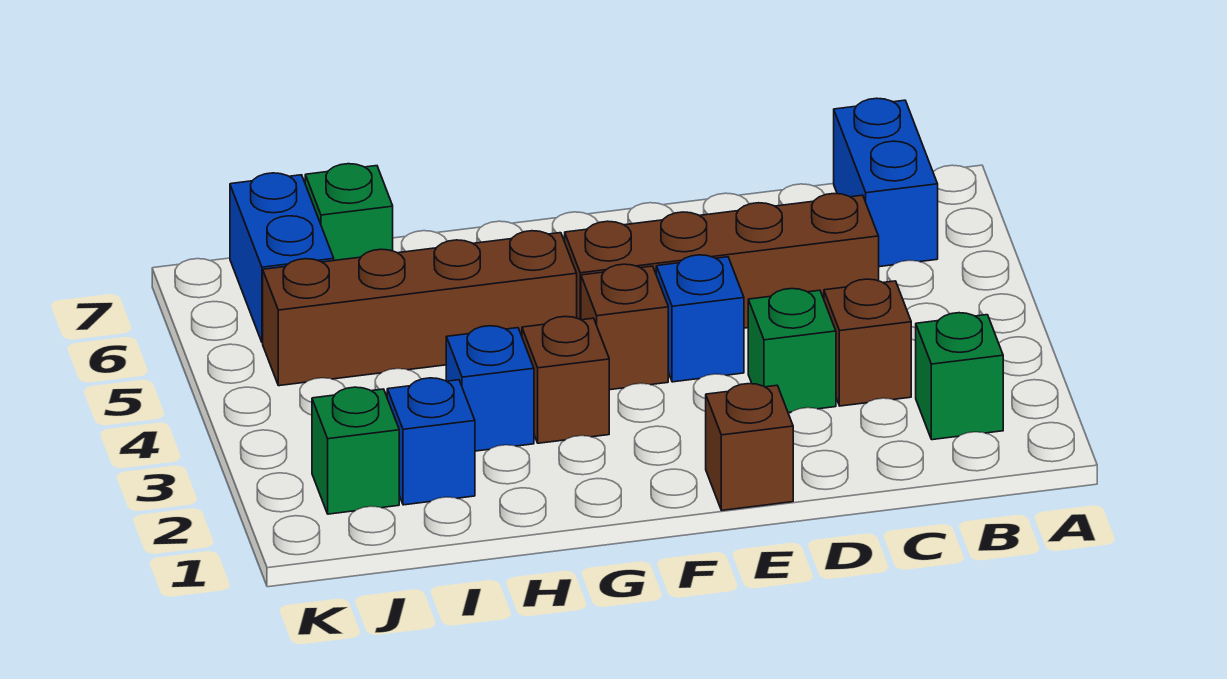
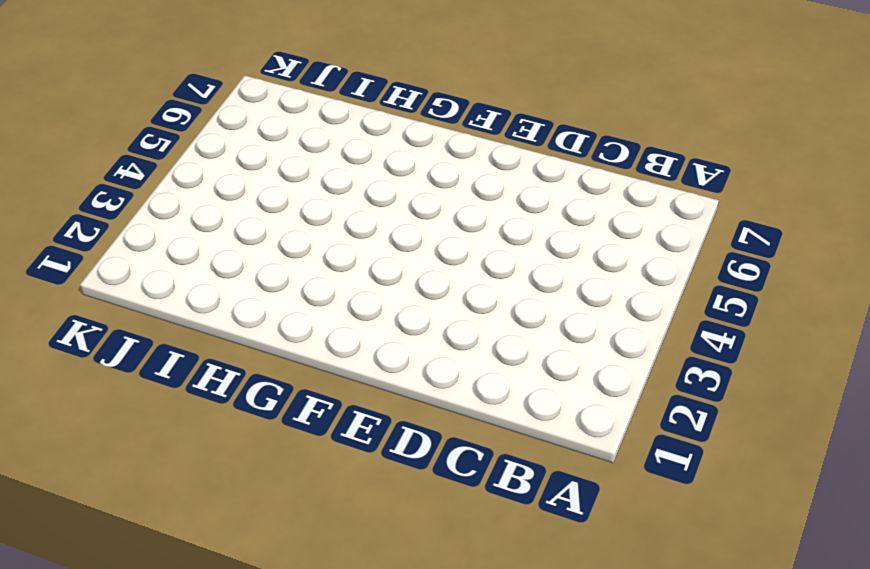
none -> green brick B2 level 1
none -> blue brick B6:B7 level 1
none -> brown brick C3 level 1

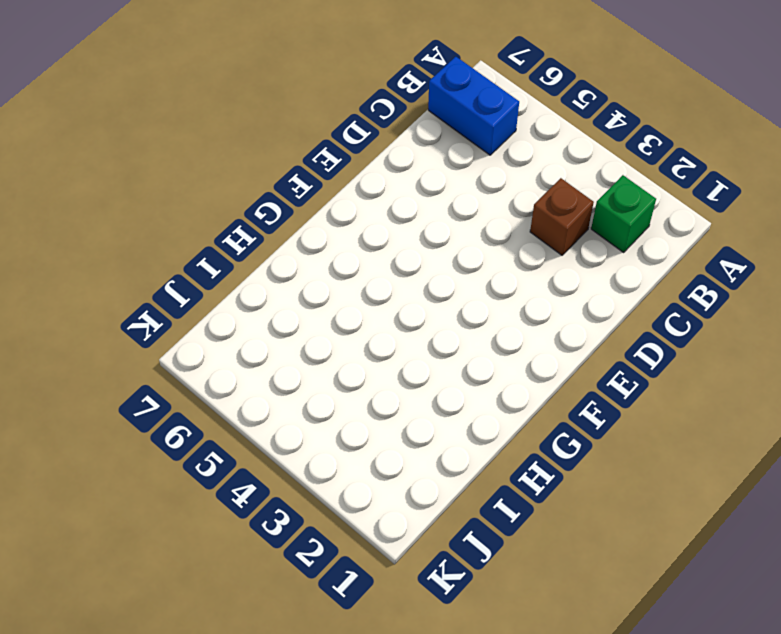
none -> brown brick C5:F5 level 1
none -> green brick D3 level 1
none -> brown brick E1 level 1

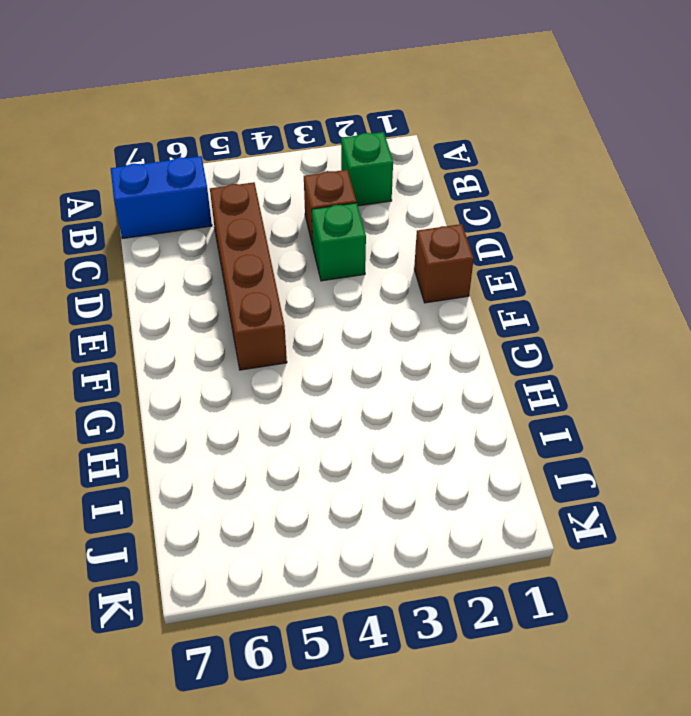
none -> blue brick E4 level 1
none -> brown brick F4 level 1
none -> brown brick G3 level 1

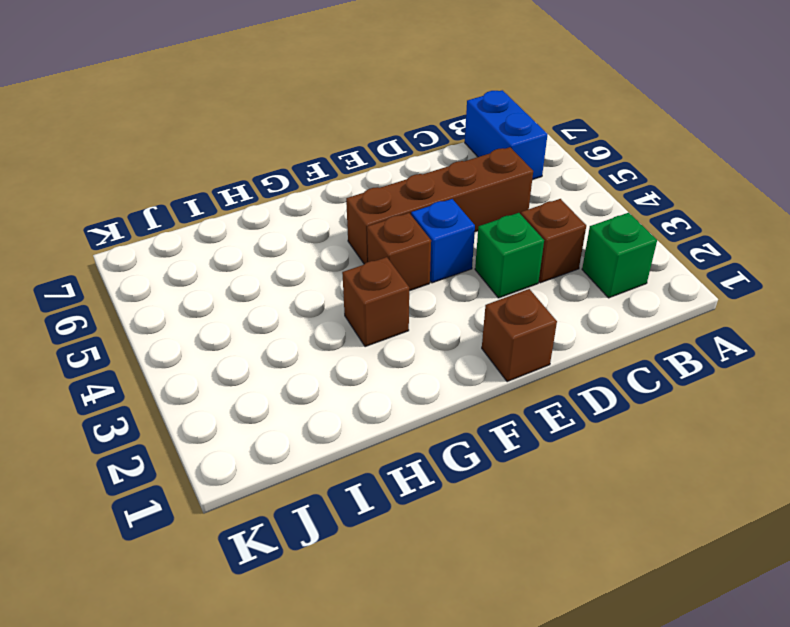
none -> brown brick G5:J5 level 1
none -> blue brick H3 level 1
none -> blue brick I2 level 1

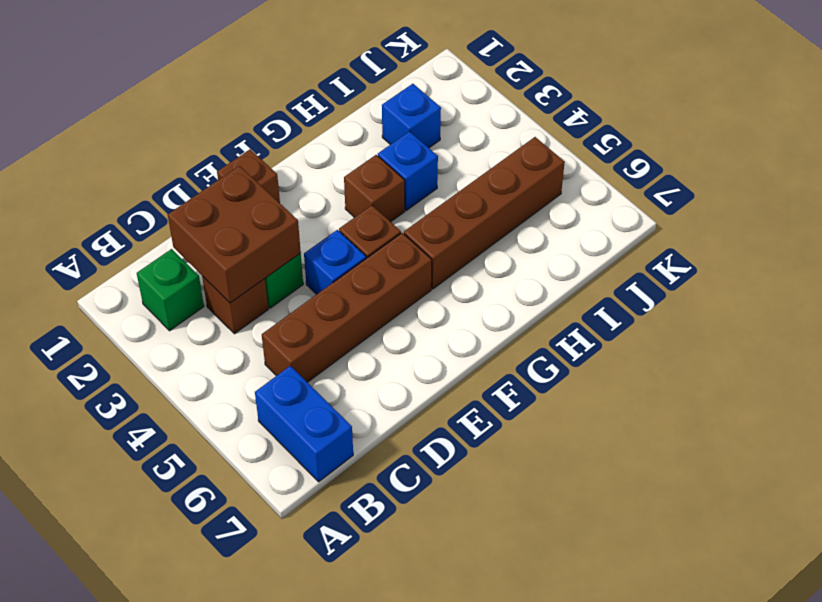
brown brick C2:D3 level 2 -> none
none -> green brick I7 level 1
none -> green brick J2 level 1
none -> blue brick J6:J7 level 1

